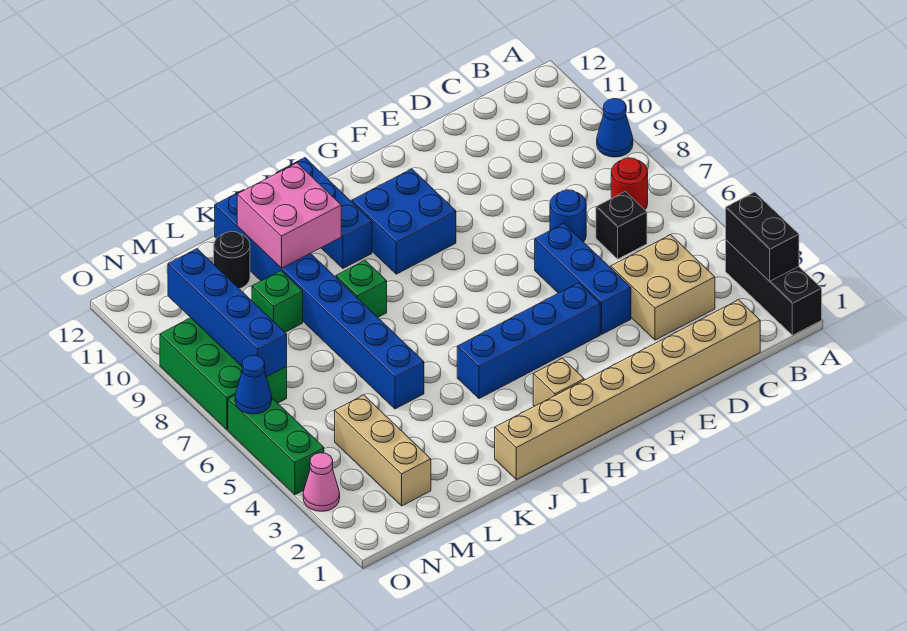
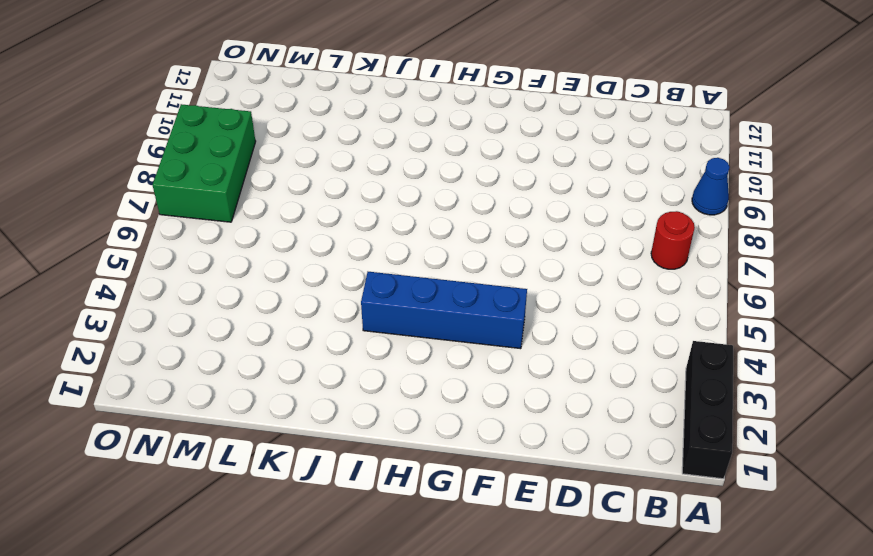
none -> tan brick C1:J1 level 1
none -> tan brick C3:D4 level 1
none -> black brick C6 level 1

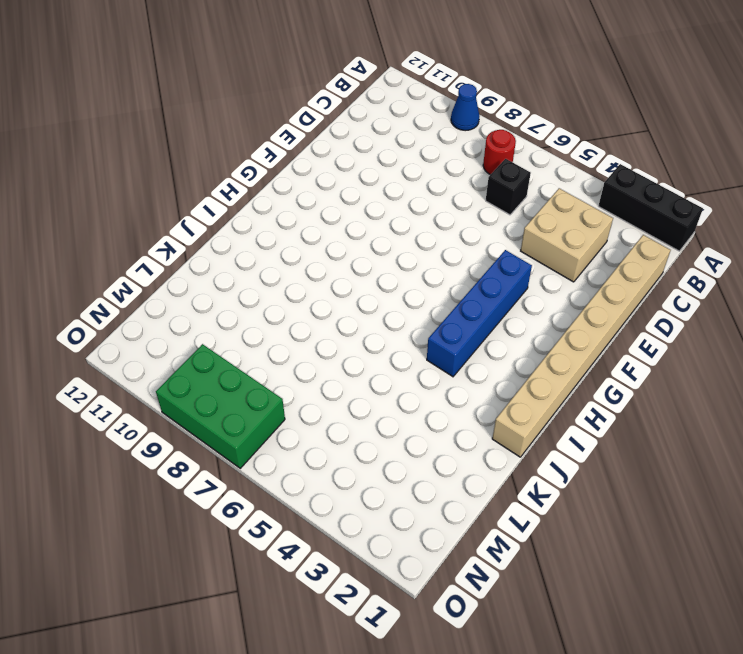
none -> blue round brick D7 level 1
none -> blue brick E4:E6 level 1
none -> blue brick G9:H10 level 1

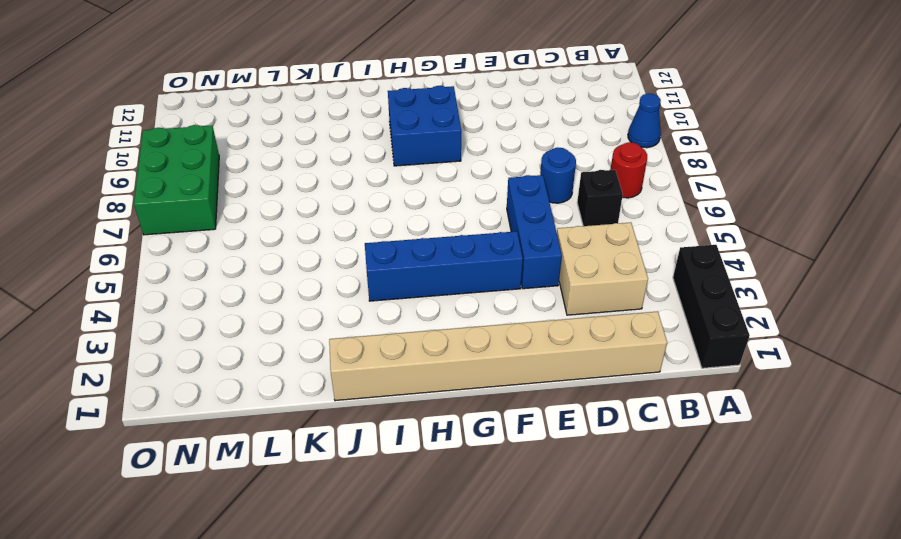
none -> tan brick H2 level 1
none -> blue brick I10:I12 level 1
none -> green brick J8 level 1

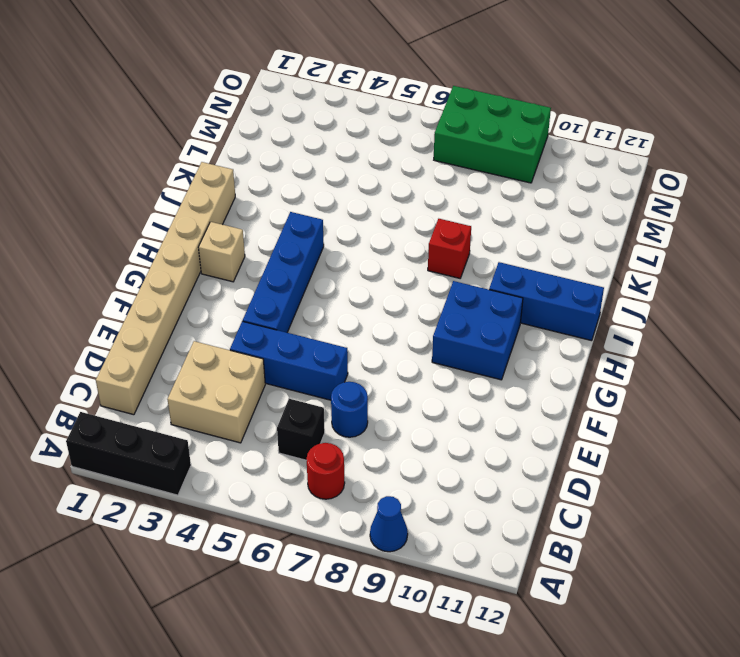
red brick J8 level 1 -> green brick J8 level 1
none -> blue brick K5:K12 level 1
none -> green brick L9 level 1
none -> black round brick L11 level 1

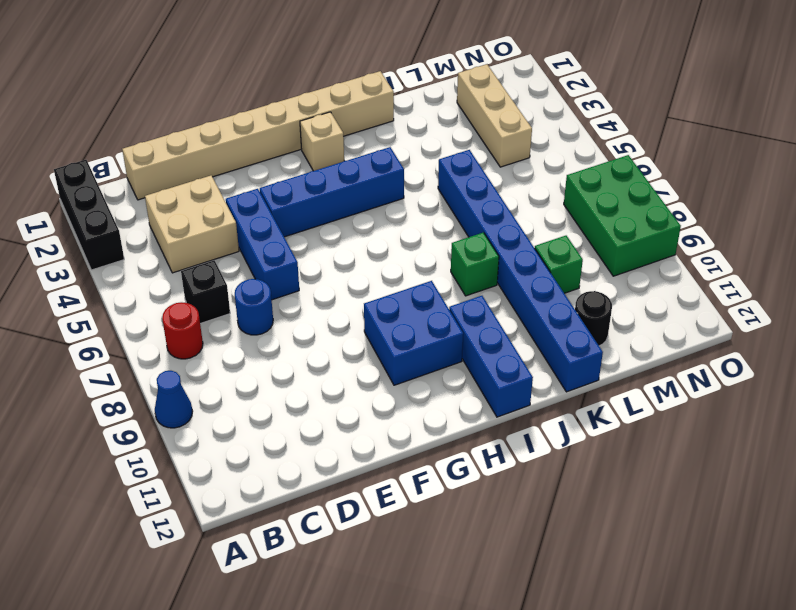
none -> pink cone O3 level 1
none -> green brick O4:O6 level 1
none -> black brick A2:A3 level 2

